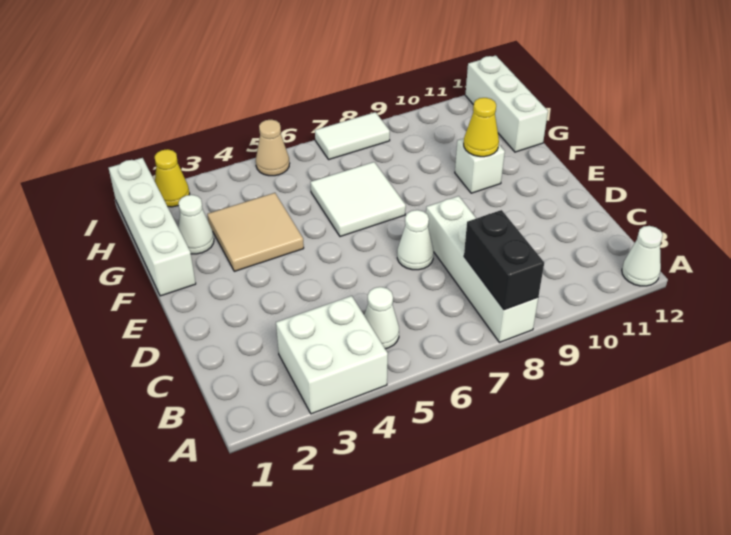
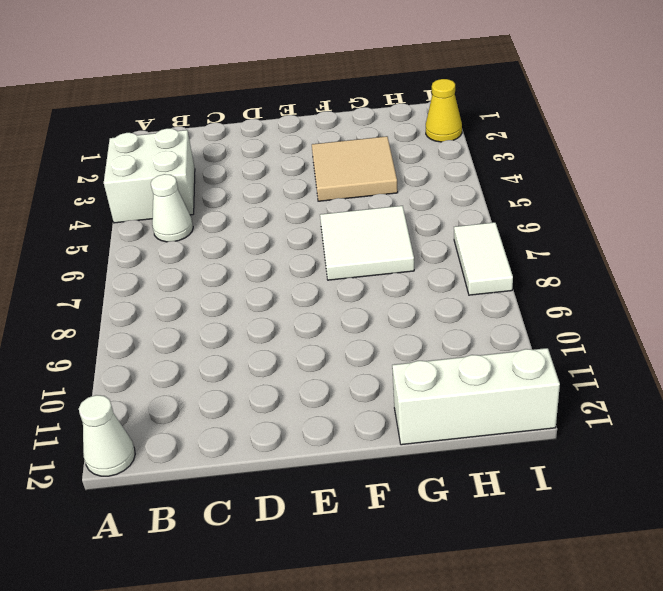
none -> white brick A8:D8 level 1
none -> white cone D7 level 1
none -> white brick F1:I1 level 1

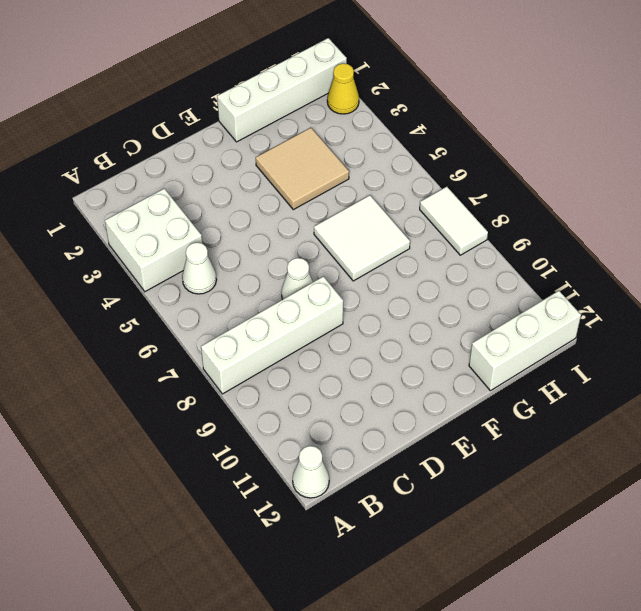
none -> white brick F10 level 1
none -> white cone G2 level 1
none -> tan cone I5 level 1

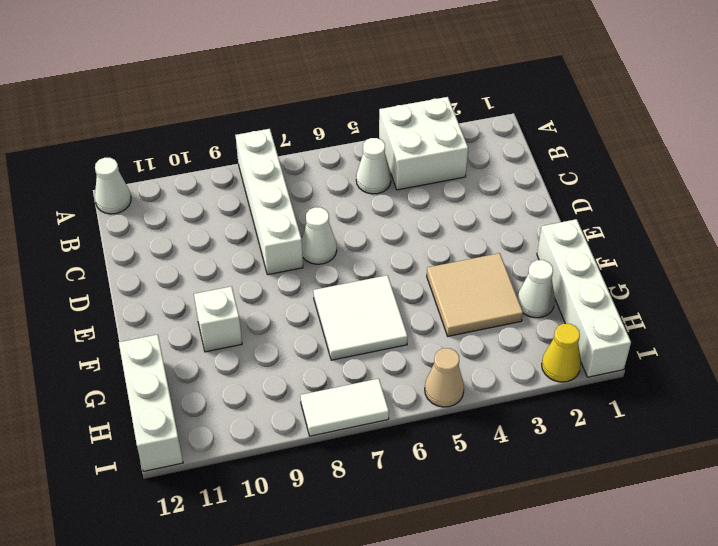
none -> black brick A8:B8 level 2
none -> yellow cone F10 level 2

